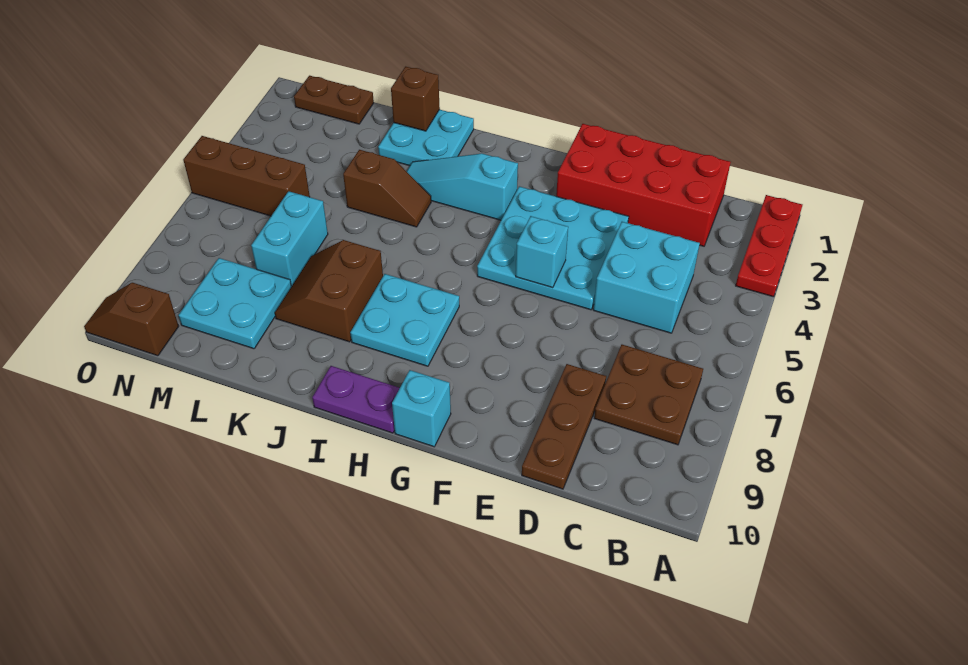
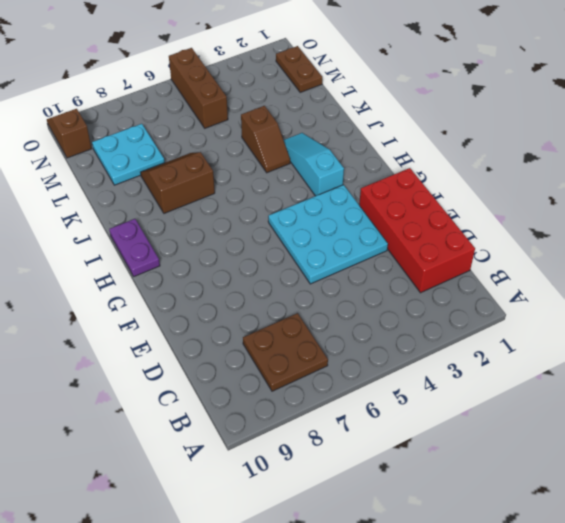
none -> red plate A1:A3 level 1
none -> cyan brick C4:D5 level 1
none -> brown plate D8:D10 level 1

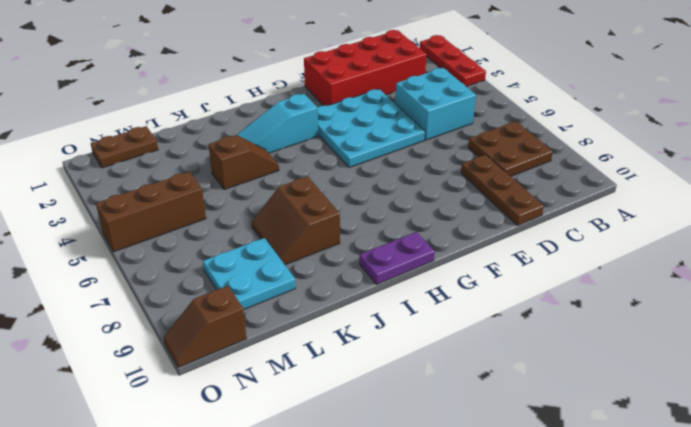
none -> cyan brick G10 level 1
none -> cyan plate H7:I8 level 1
none -> cyan plate J1:K2 level 1

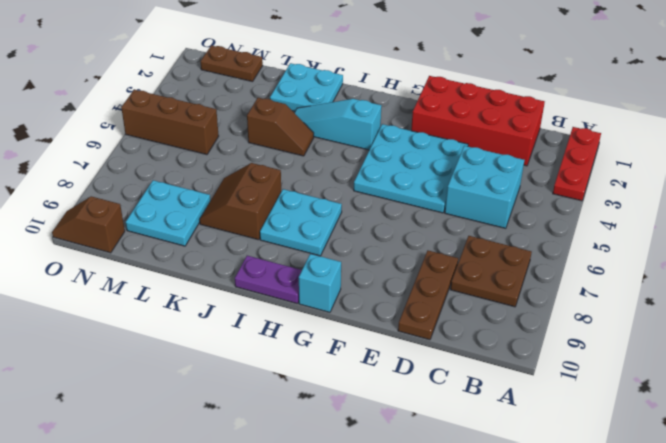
none -> cyan brick L6:L7 level 1
none -> cyan brick F5 level 2
none -> brown brick K1 level 2

